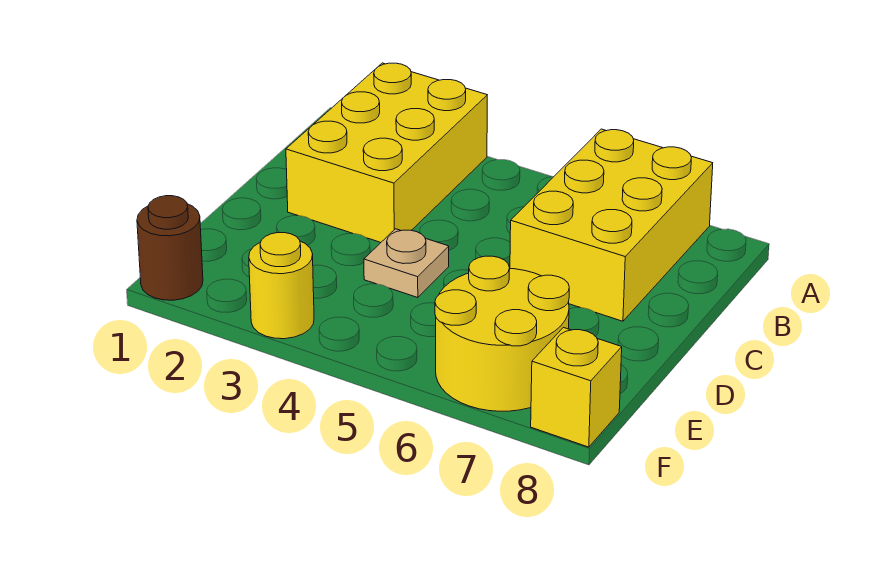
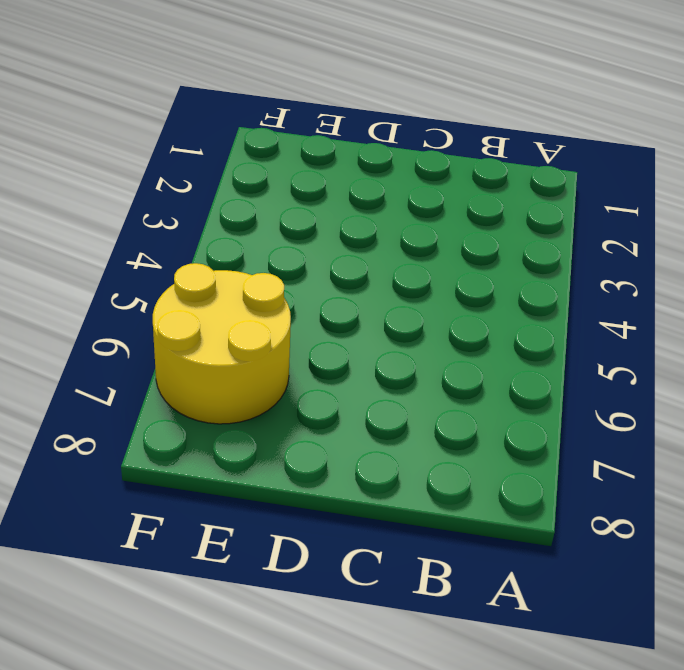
none -> yellow brick A2:C3 level 1
none -> yellow brick A6:C7 level 1

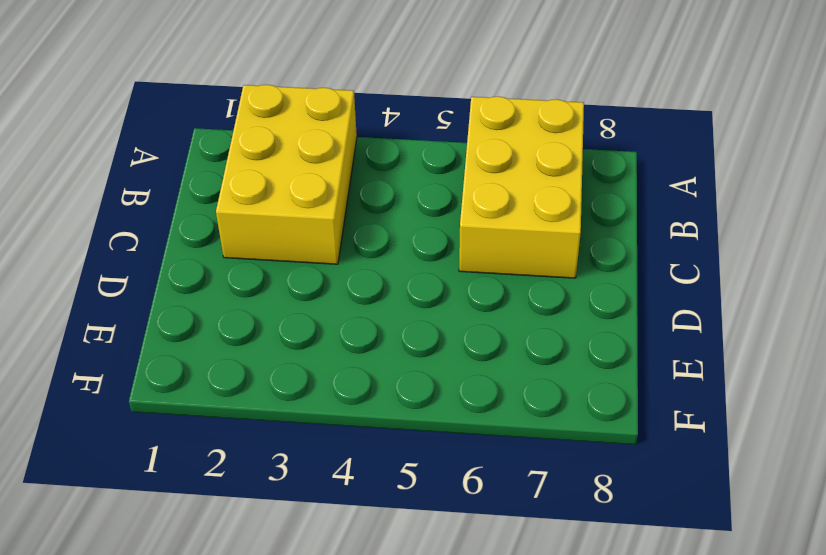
none -> tan plate D4 level 1
none -> yellow round brick E6:F7 level 1

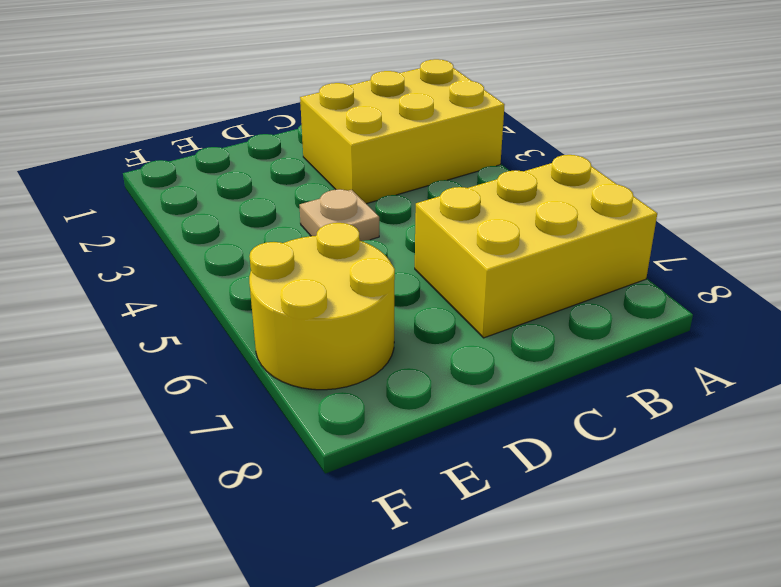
none -> brown round brick F1 level 1
none -> yellow round brick F3 level 1

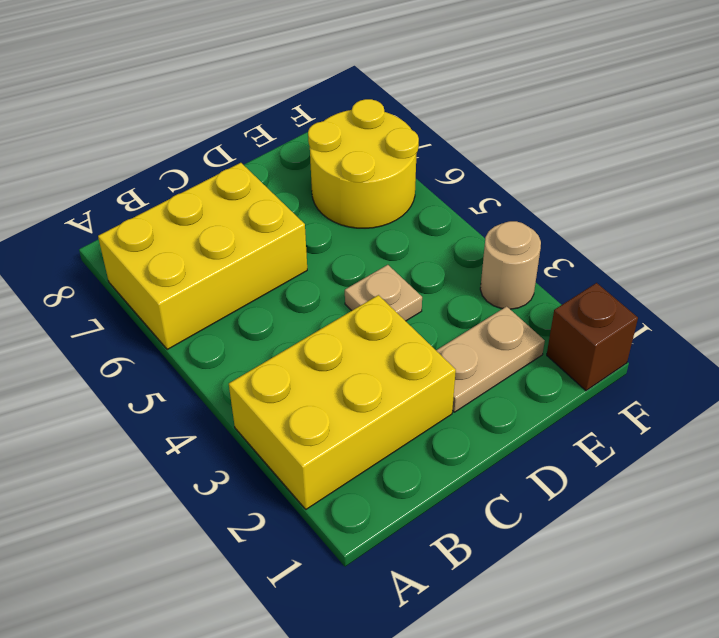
tan plate D2:E2 level 1 -> none
brown brick F1 level 1 -> brown round brick F1 level 1
tan round brick F3 level 1 -> yellow round brick F3 level 1
none -> yellow brick F8 level 1

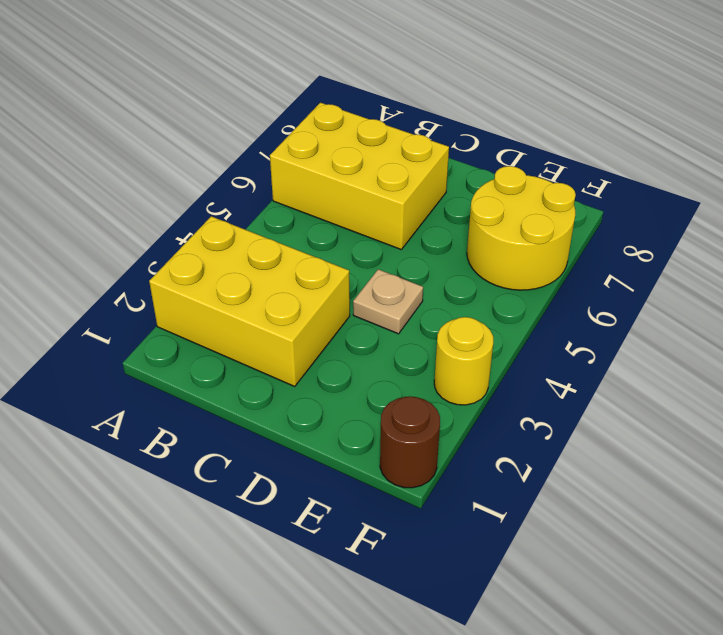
none -> yellow brick F8 level 1

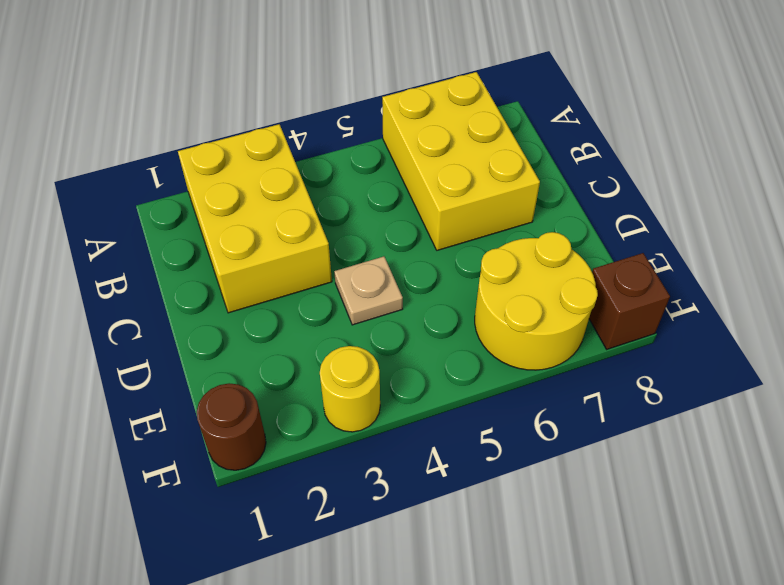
brown brick F8 level 1 -> yellow brick F8 level 1

